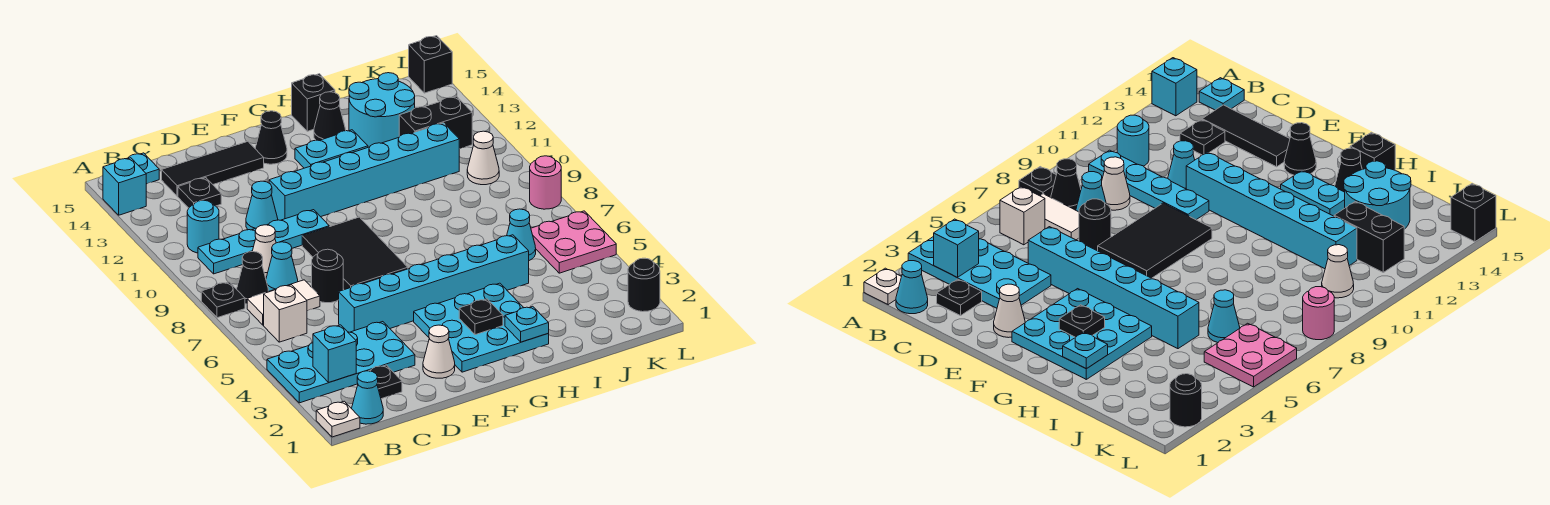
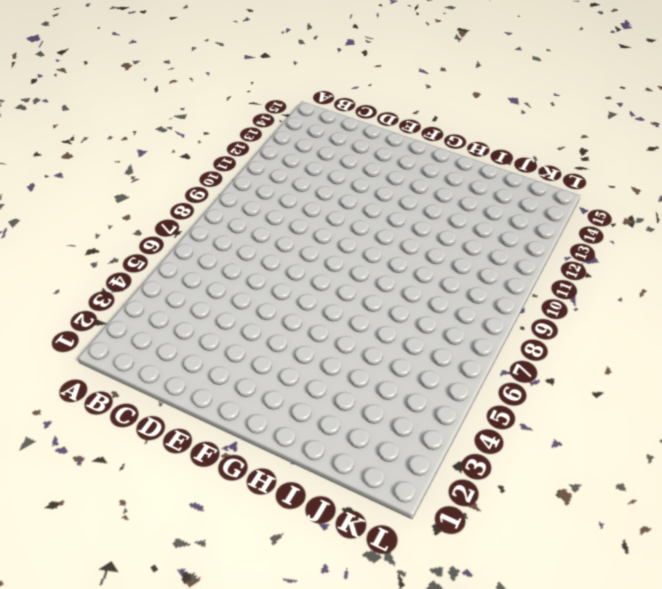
none -> white plate A1 level 1
none -> cyan plate A3:D4 level 1
none -> black plate A8 level 1
none -> cyan brick A14 level 1

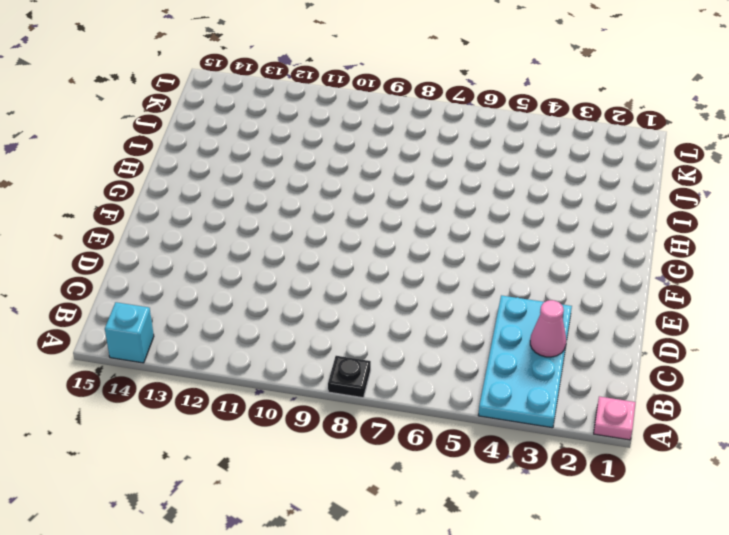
pink plate A1 level 1 -> white plate A1 level 1
pink cone C3 level 2 -> none
none -> cyan cone B1 level 1
none -> white brick B6 level 1
none -> white tile B7:C7 level 1
none -> black cone B8 level 1

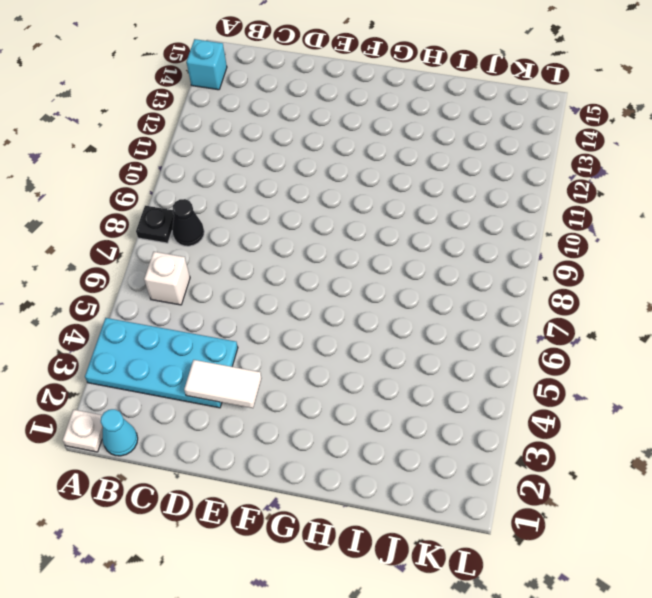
white tile D3:E3 level 2 -> white tile B7:C7 level 1
none -> cyan plate B10:E10 level 1
none -> cyan round brick B11 level 1
none -> cyan plate B15 level 1
none -> black plate C2 level 1

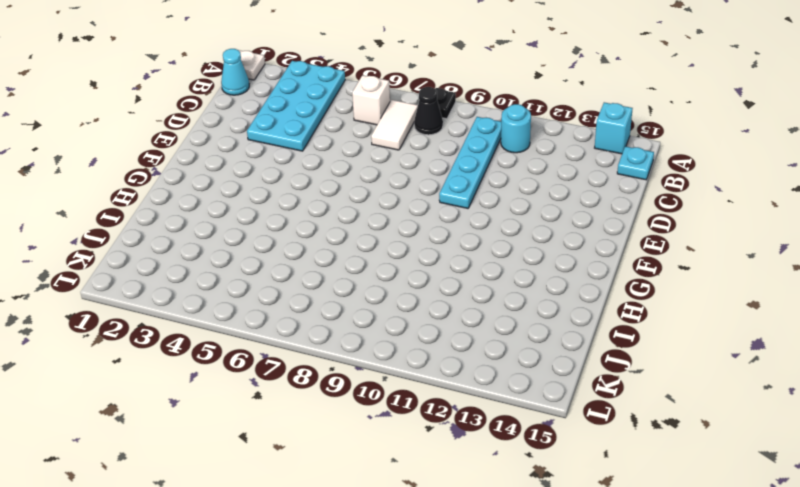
none -> black plate C2 level 1
none -> cyan cone C8 level 1
none -> white cone C9 level 1
none -> black plate C13 level 1

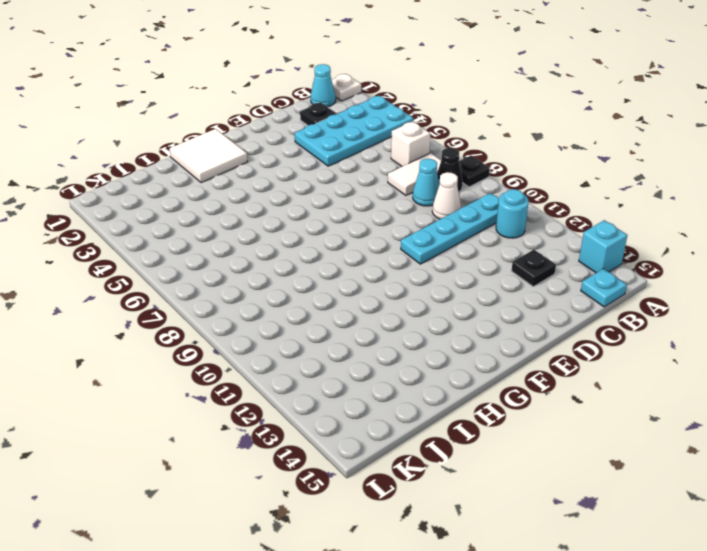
white tile G1:H2 level 1 -> cyan plate F2:H4 level 1
none -> black tile C14:E14 level 1
none -> cyan brick D5:I5 level 1
none -> black round brick D7 level 1
none -> cyan cone D11 level 1

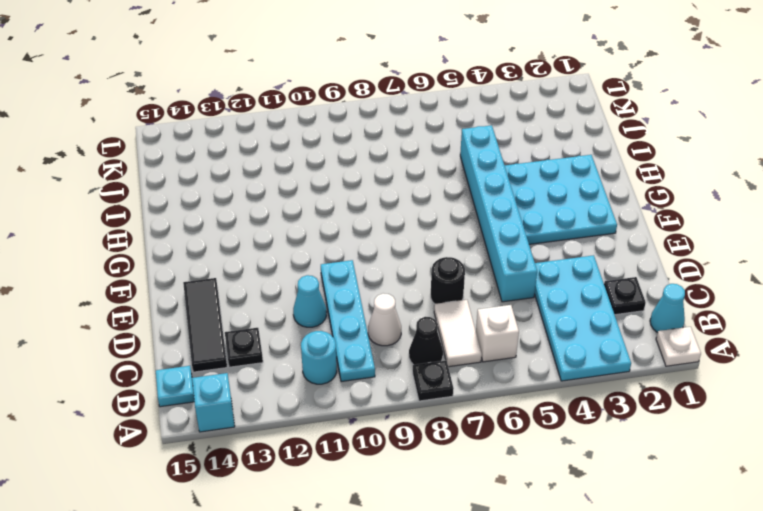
none -> cyan cone C8 level 1
none -> white cone E2 level 1
none -> black tile E7:F9 level 1
none -> cyan brick E11:J11 level 1

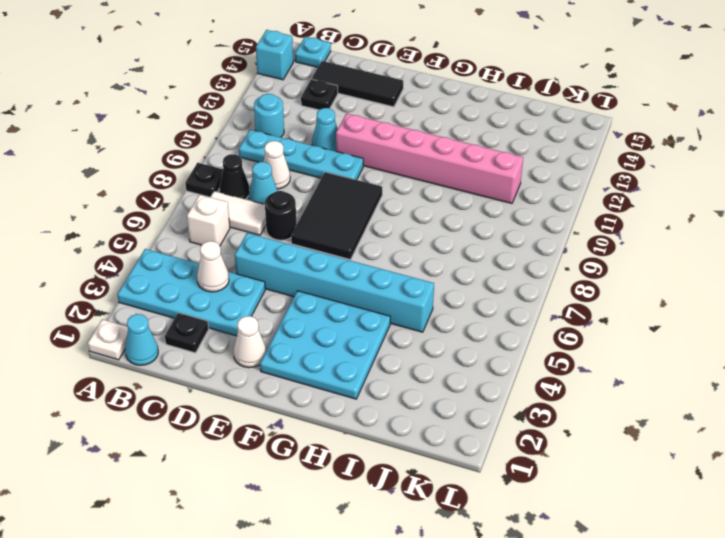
white cone C4 level 2 -> white cone K10 level 1
pink brick E11:J11 level 1 -> cyan brick E11:J11 level 1
none -> black cone F14 level 1
none -> cyan plate G13:H13 level 1
none -> black cone H14 level 1
none -> black brick H15 level 1

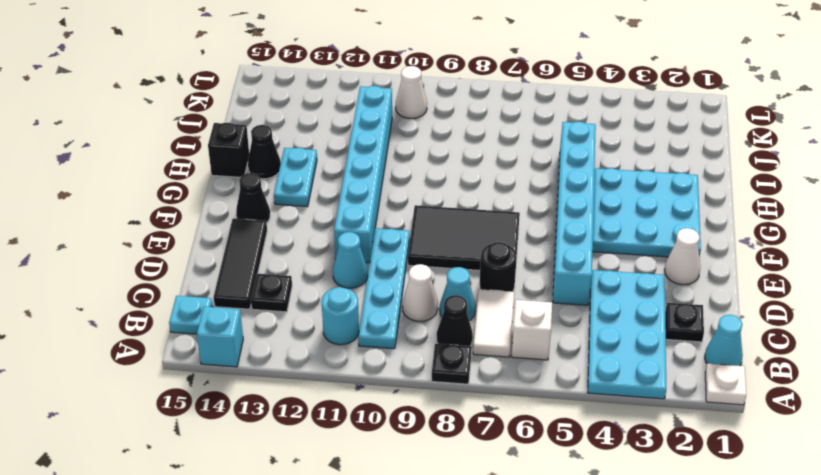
none -> cyan round brick I13:J14 level 1
none -> cyan cone J6 level 1
none -> black brick J12:K12 level 1
none -> pink plate K5:L6 level 1

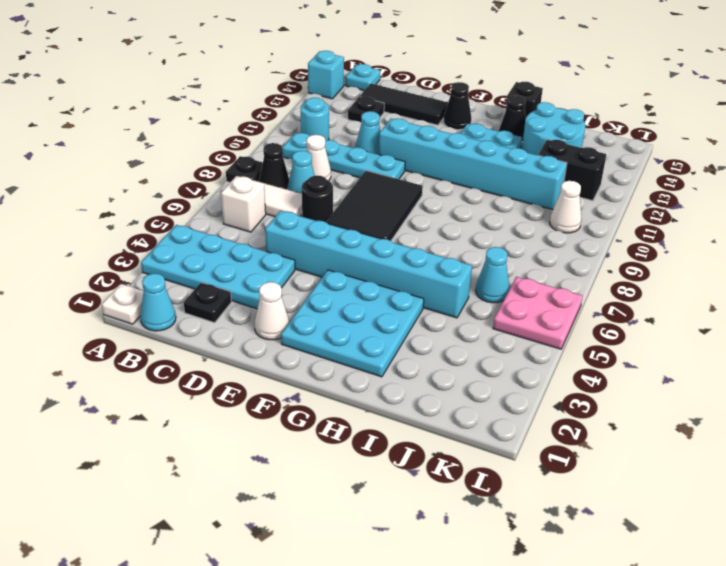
none -> black round brick L2 level 1
none -> pink round brick L8 level 1
none -> black brick L15 level 1
none -> cyan brick B3 level 2

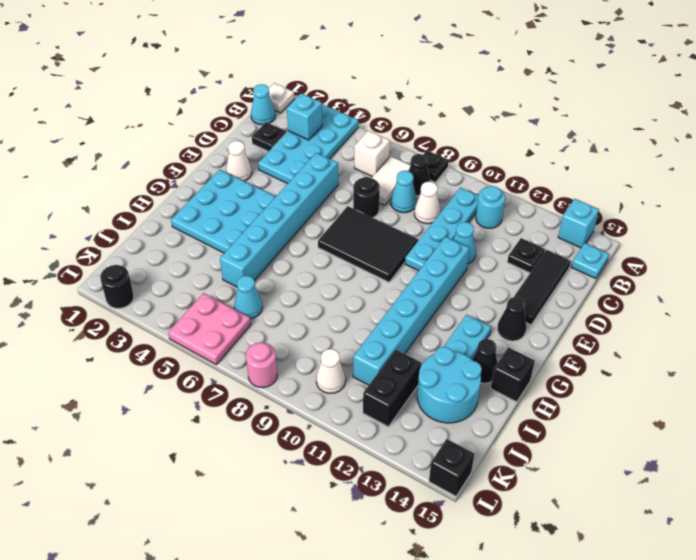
none -> black plate G3 level 2
none -> cyan plate H2 level 2

